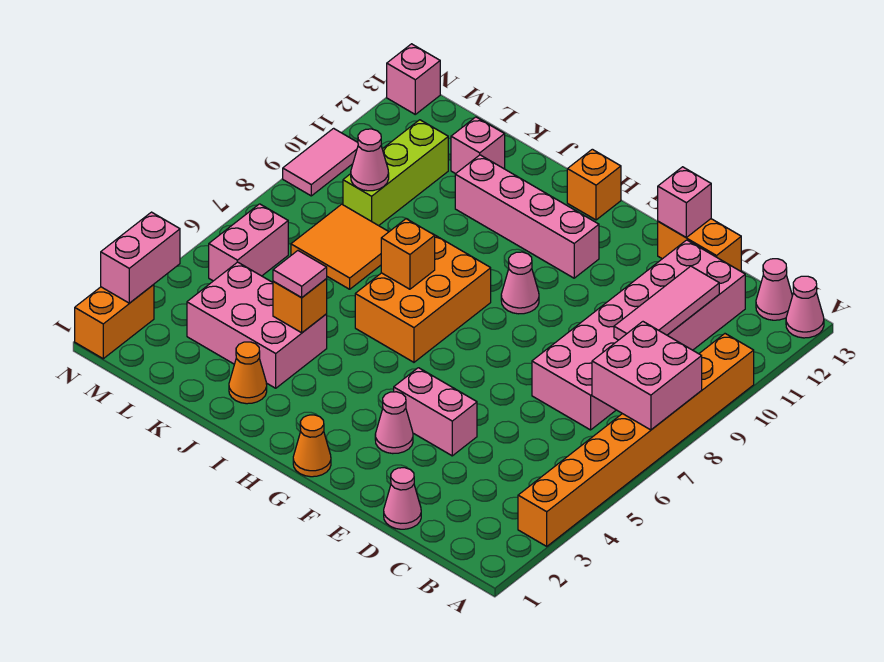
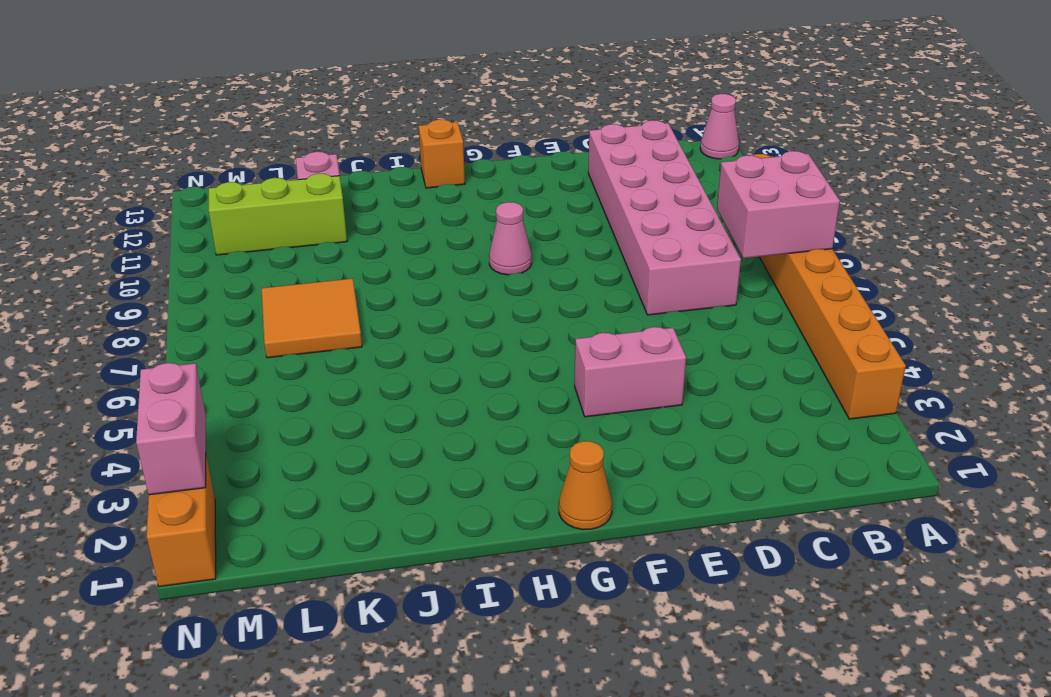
lime brick K11:M11 level 1 -> lime brick L9:L11 level 1
none -> pink cone B13 level 1
none -> pink cone D1 level 1
none -> orange brick D13:E13 level 1
none -> pink cone F3 level 1

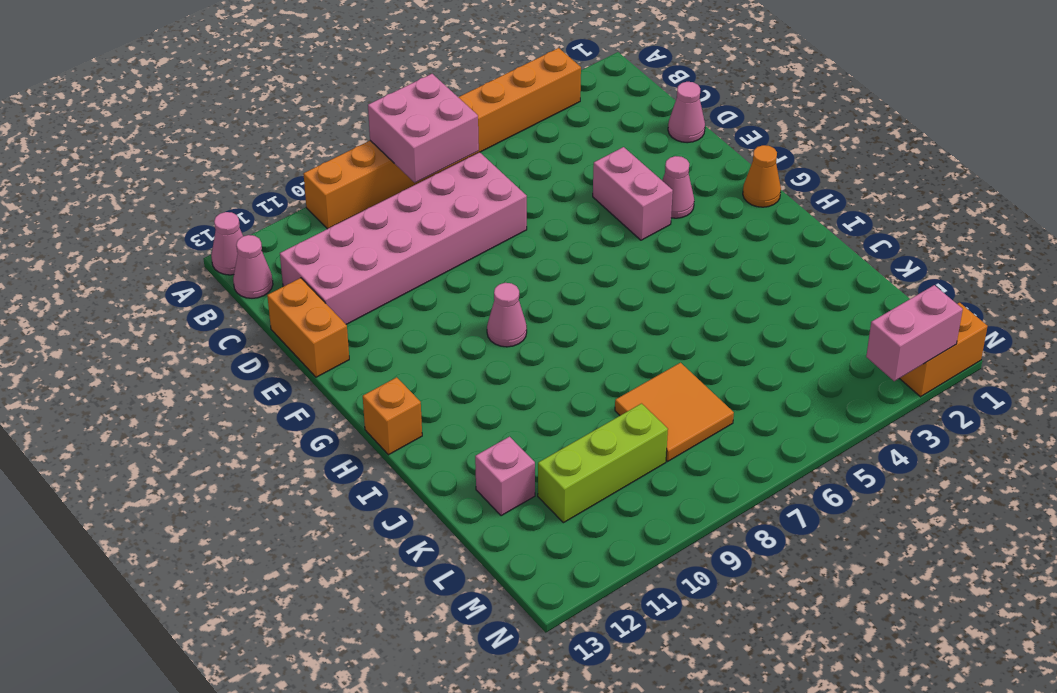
none -> pink brick G11:J11 level 1
none -> orange brick H6:I8 level 1
none -> orange cone J2 level 1
none -> pink brick J3:L4 level 1

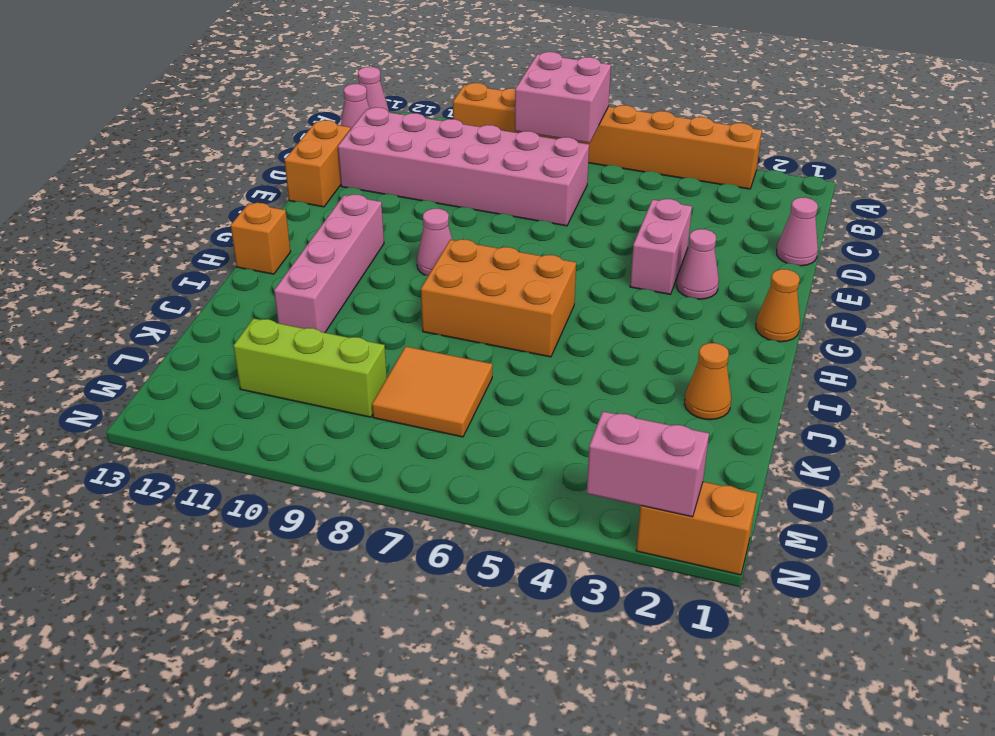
none -> pink brick J3:L4 level 1
none -> pink brick K12 level 1
none -> pink brick M5:M6 level 1
none -> pink tile N9:N10 level 1

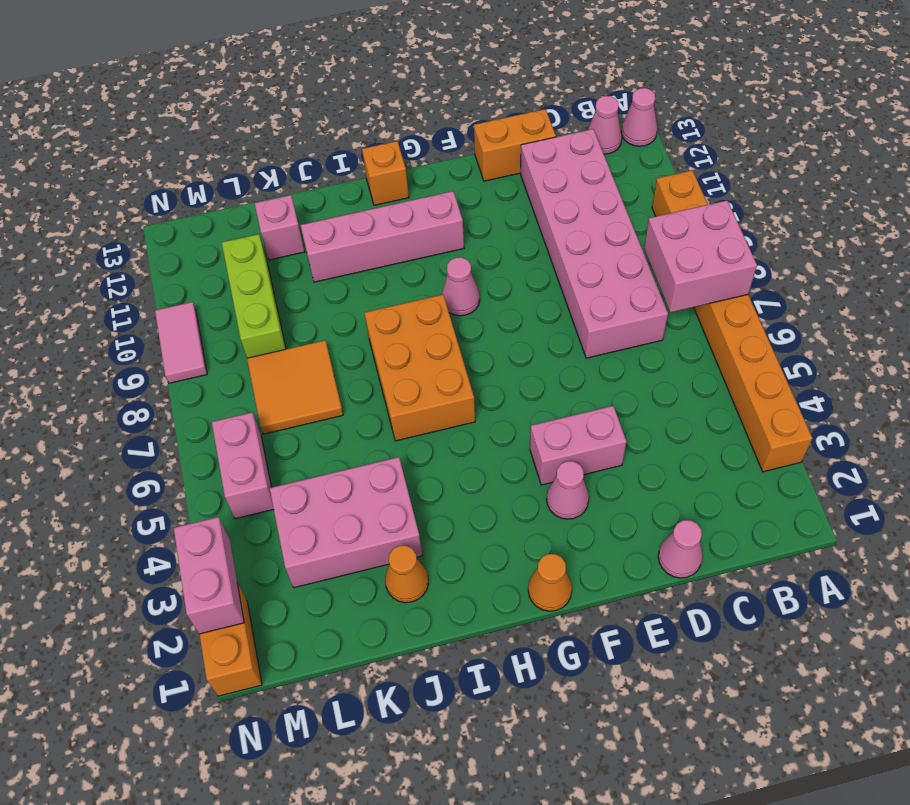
none -> pink brick N13 level 1
none -> pink tile C9:C11 level 2
none -> pink brick E13 level 2
none -> orange brick I7 level 2

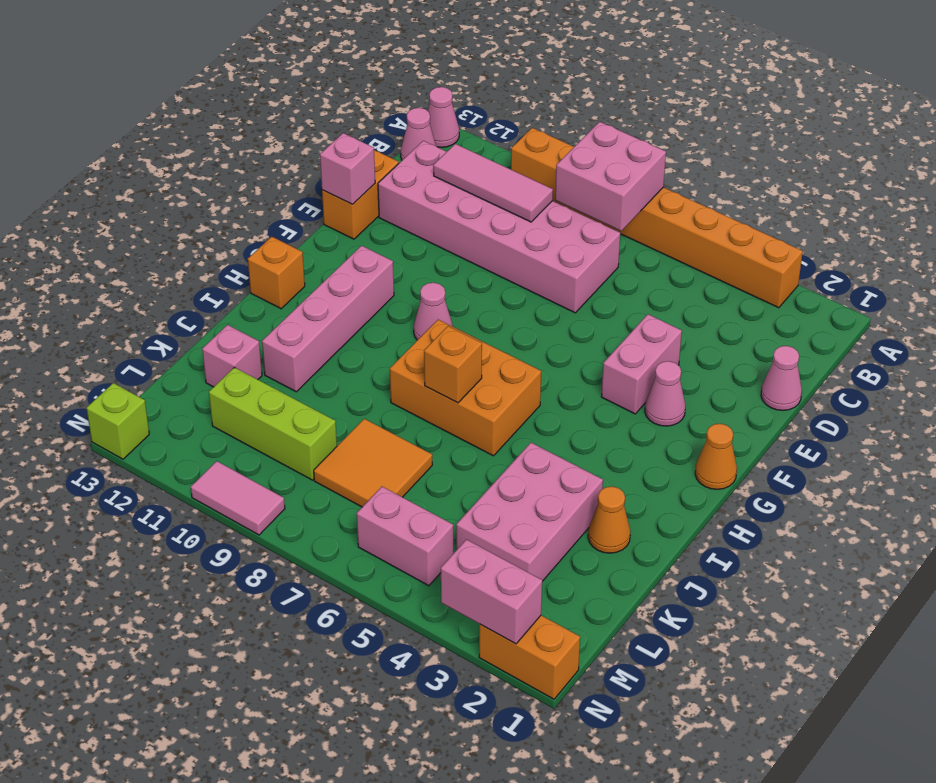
lime brick N13 level 1 -> pink brick N13 level 1
none -> orange brick J4 level 2
none -> pink cone L9 level 2
none -> pink tile J4 level 3

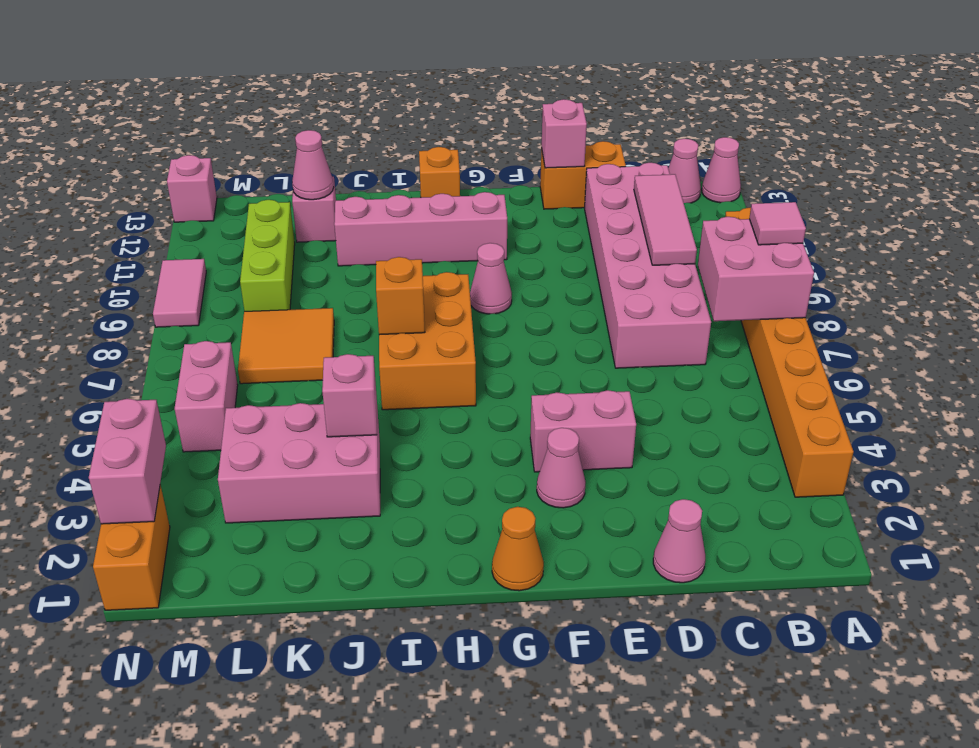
pink tile A8 level 3 -> pink tile J4 level 3
pink brick J4 level 2 -> orange brick J4 level 2
pink cone K12 level 2 -> pink cone L9 level 2
none -> orange cone J2 level 1

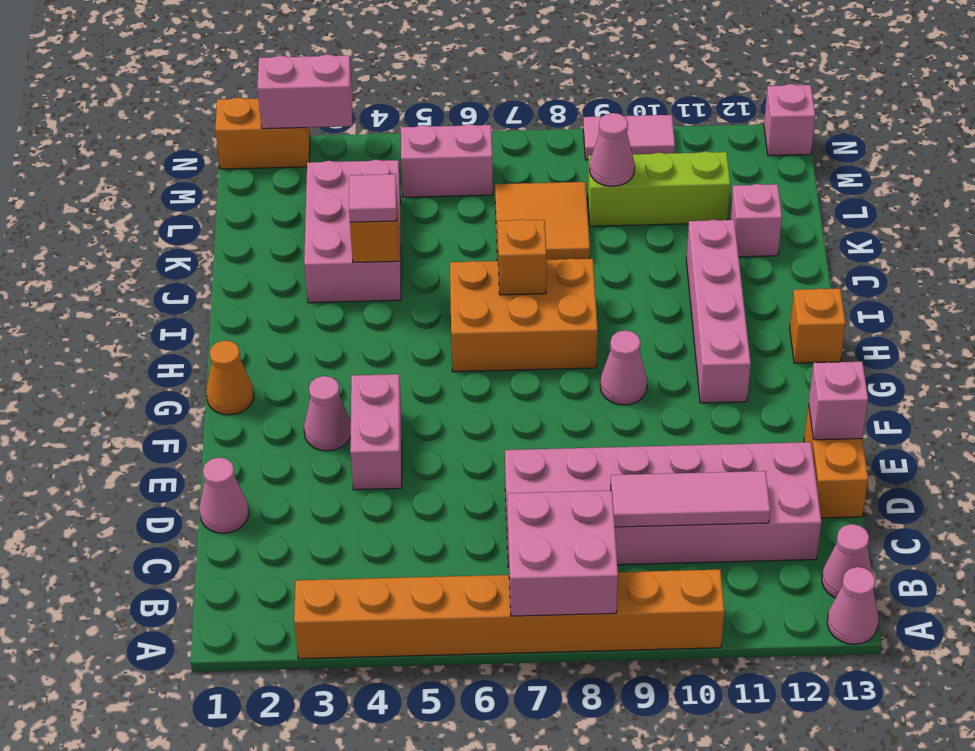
none -> orange cone J2 level 1

